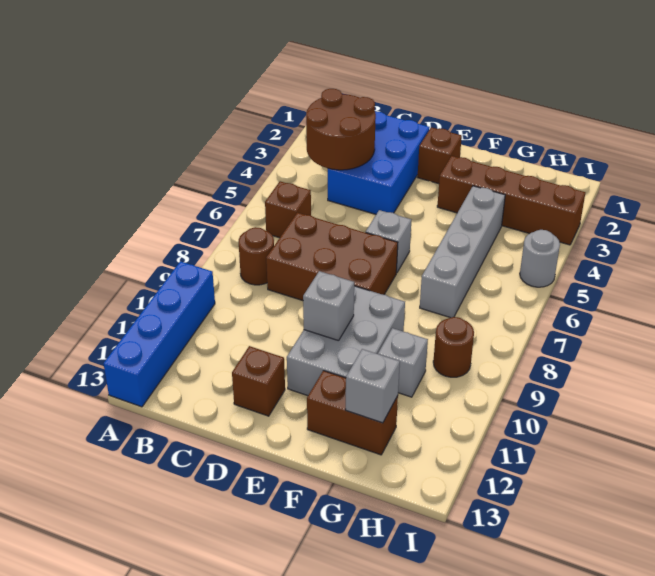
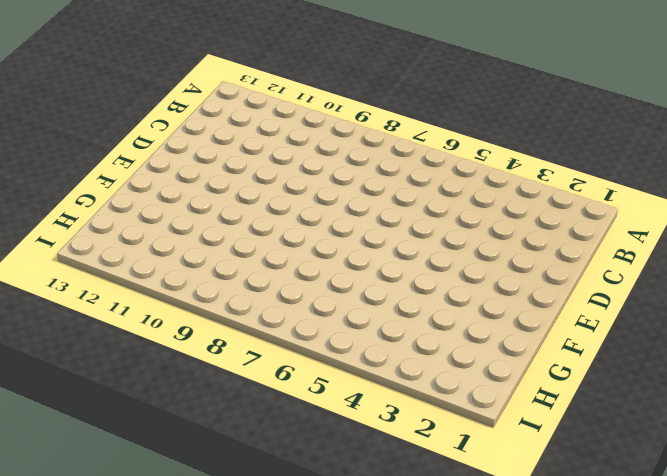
none -> blue brick A10:A13 level 1
none -> brown brick B6 level 1
none -> brown round brick B8 level 1

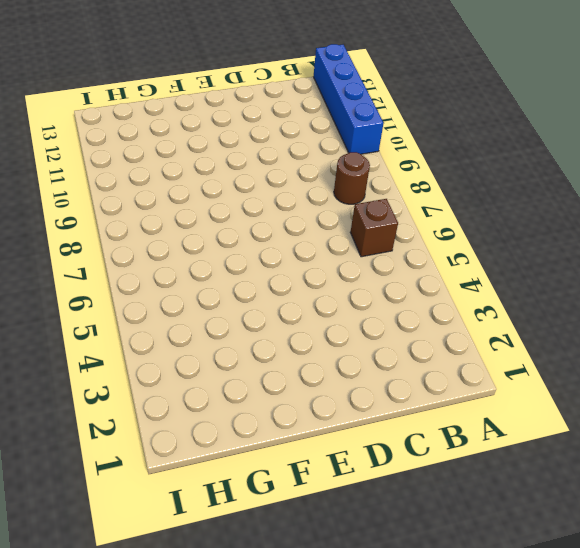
none -> blue brick C2:D4 level 1
none -> brown brick C7:E8 level 1
none -> brown brick D12 level 1

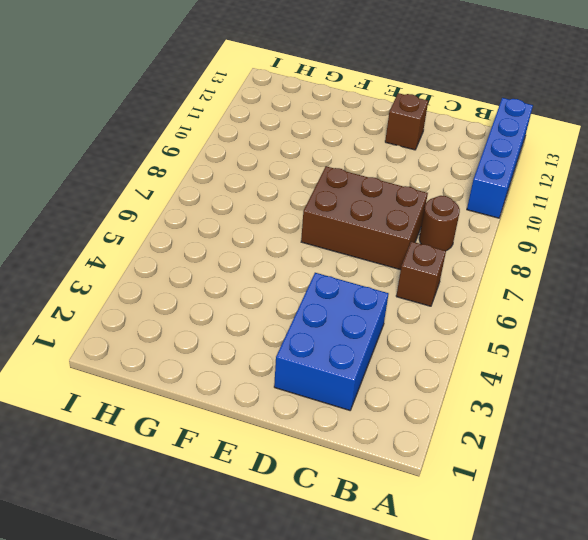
none -> brown brick E2 level 1
none -> grey brick E6 level 1
none -> grey brick E9:F11 level 1

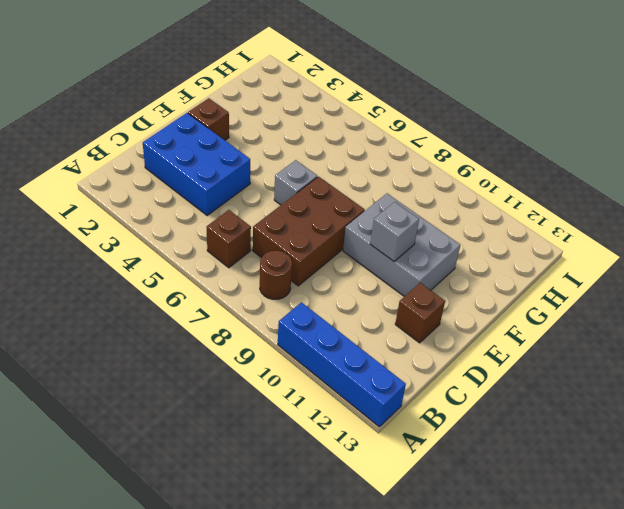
none -> brown brick F3:I3 level 1
none -> brown brick F12:G12 level 1
none -> grey brick G4:G7 level 1

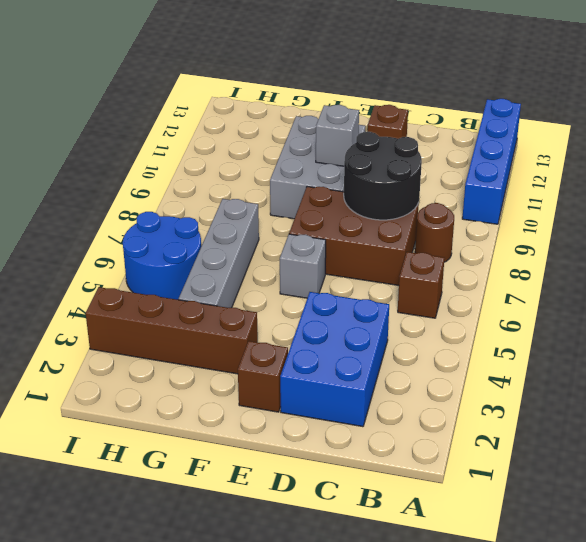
black round brick C8:D9 level 2 -> none
blue round brick H5:I6 level 1 -> grey round brick I5 level 1
none -> brown brick F12:G12 level 1
none -> grey brick G10 level 1
none -> brown round brick H9 level 1

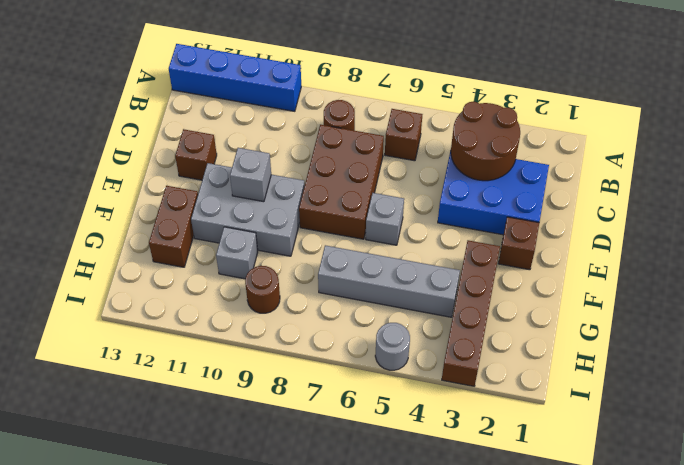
none -> grey brick G12 level 2

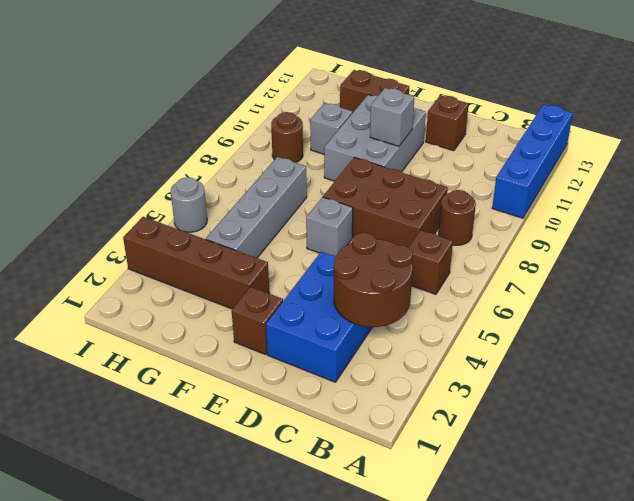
none -> grey brick G12 level 2

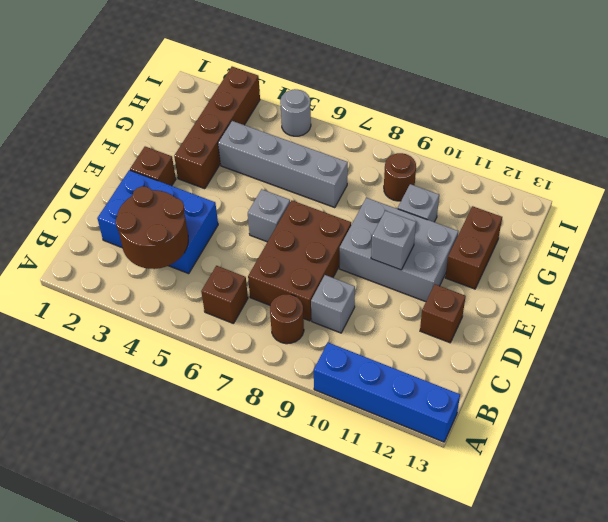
grey brick C9 level 1 -> grey brick G12 level 2

